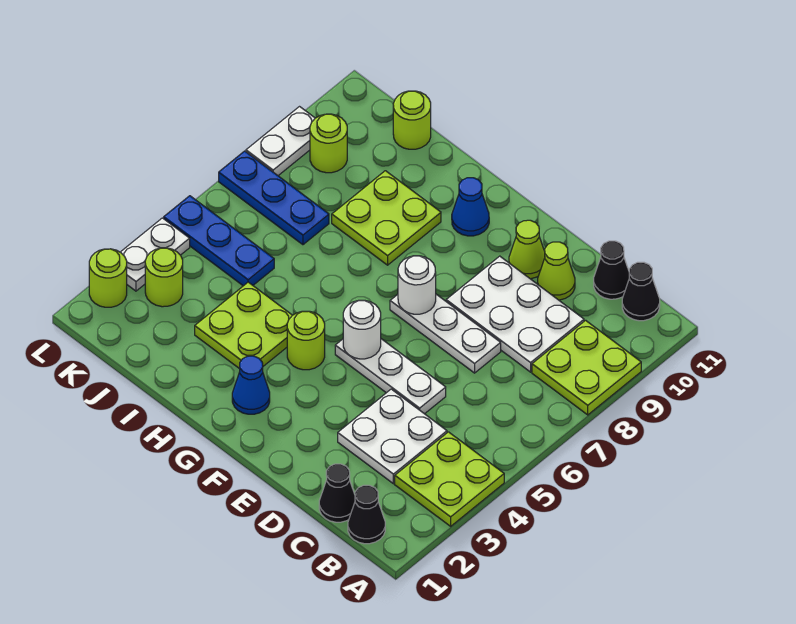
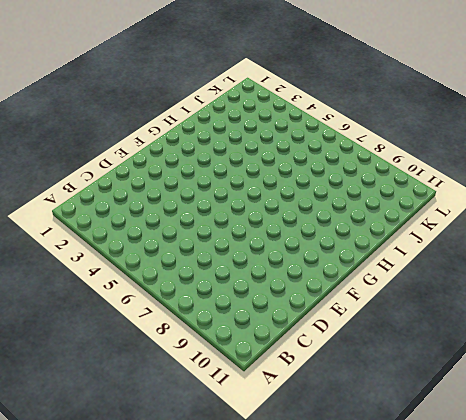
none -> lime plate A3:B4 level 1
none -> lime plate A8:B9 level 1
none -> black cone B1 level 1

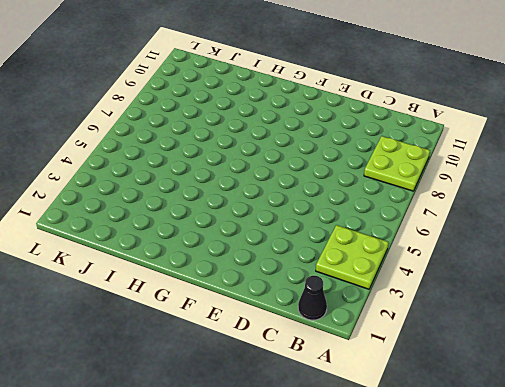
none -> black cone B11 level 1
none -> black cone C1 level 1
none -> white plate C3:D4 level 1

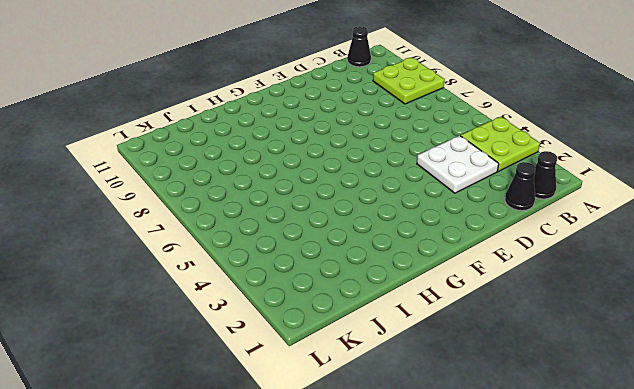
none -> white plate C8:E9 level 1
none -> black cone C11 level 1
none -> white plate D5:F5 level 1

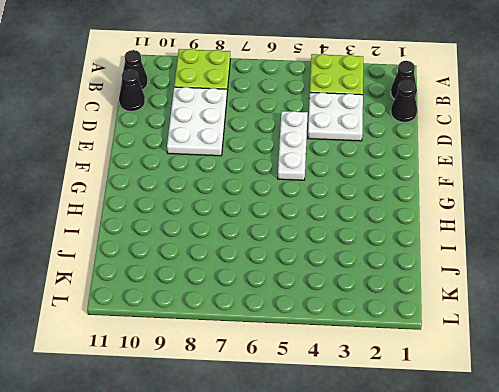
none -> white plate D7:F7 level 1
none -> lime cone D10 level 1
none -> lime cone E10 level 1

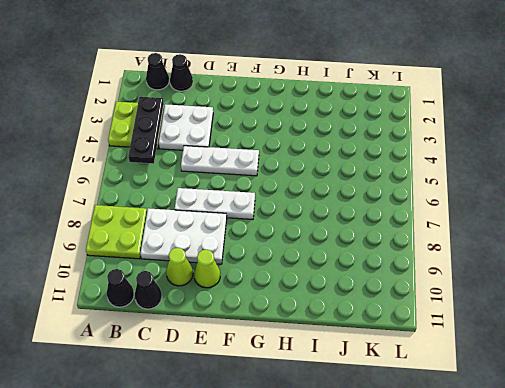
black plate B3:B5 level 2 -> none
none -> blue cone G2 level 1
none -> lime round brick G4 level 1
none -> blue cone G10 level 1

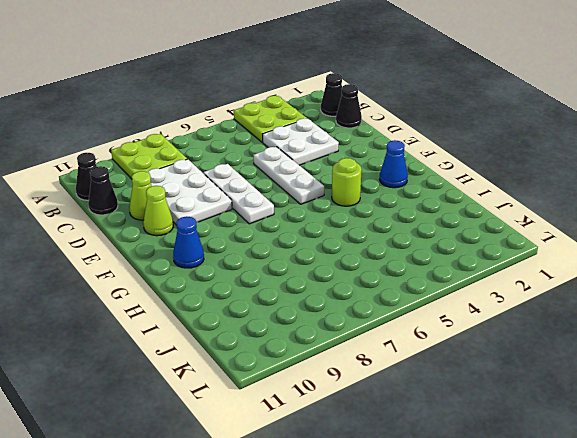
none -> lime plate H3:I4 level 1
none -> lime plate H8:I9 level 1
none -> blue plate J5:L5 level 1

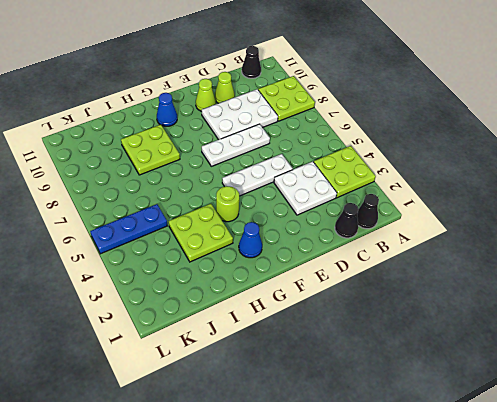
none -> black cone C11 level 1
none -> blue plate J7:L7 level 1
none -> lime round brick J11 level 1

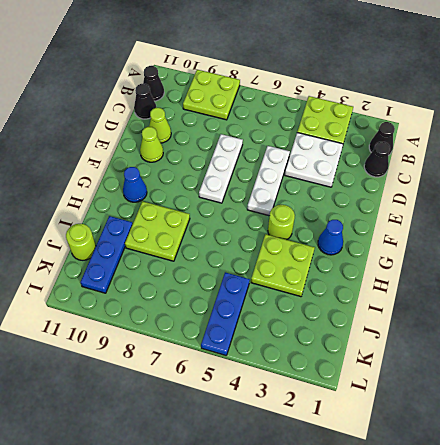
blue plate I10:K10 level 1 -> blue plate J7:L7 level 1
none -> white plate C8:E9 level 1
none -> lime round brick K3 level 1
none -> lime round brick K9 level 1

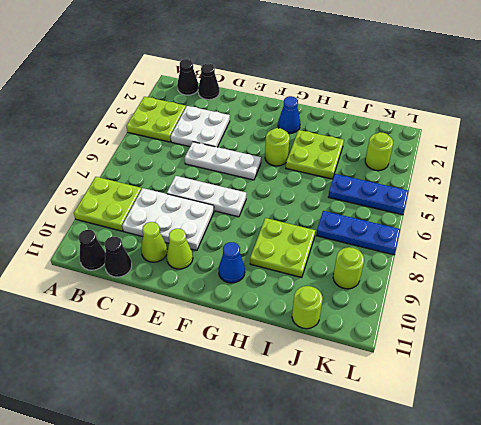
none -> lime round brick L2 level 1
none -> white plate L3:L4 level 1
none -> white plate L8:L9 level 1

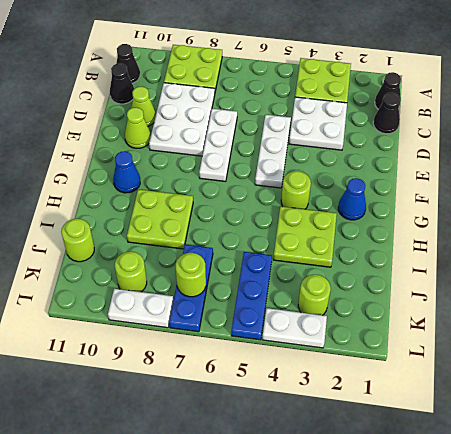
lime round brick K7 level 2 -> lime round brick L2 level 1
none -> white round brick F5 level 2
none -> white round brick F7 level 2

